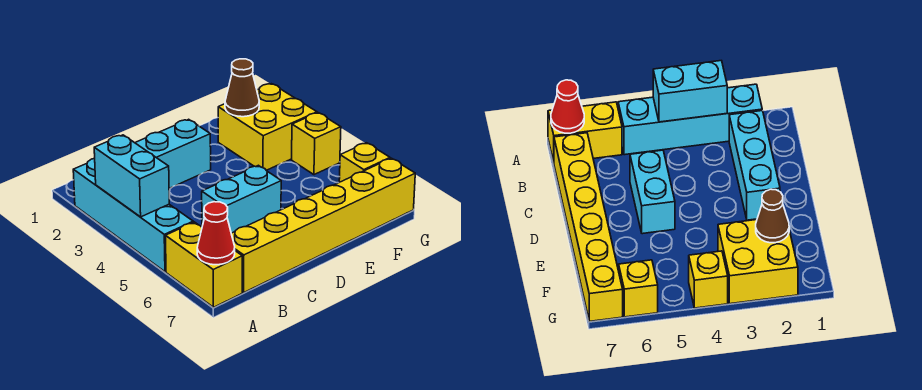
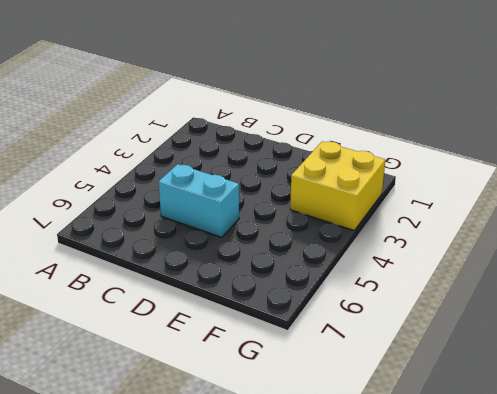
none -> cyan brick A2:A5 level 1
none -> yellow brick A6:A7 level 1

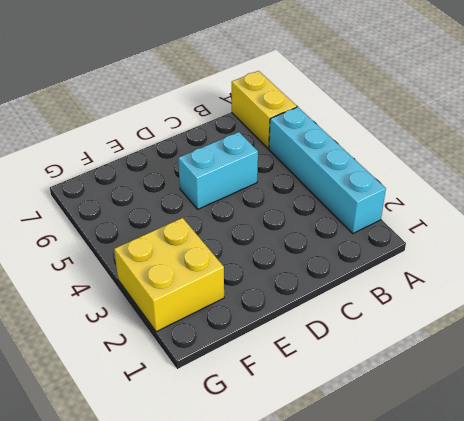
none -> cyan brick B2:D2 level 1
none -> yellow brick B7:G7 level 1

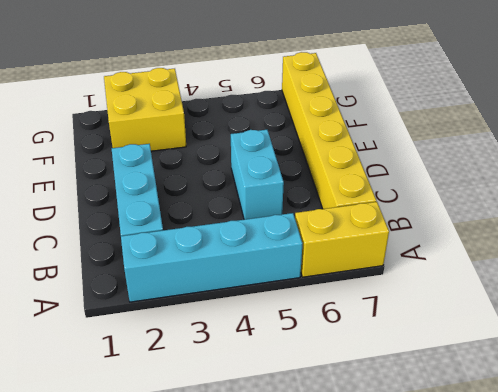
none -> yellow brick G4 level 1
none -> yellow brick G6 level 1

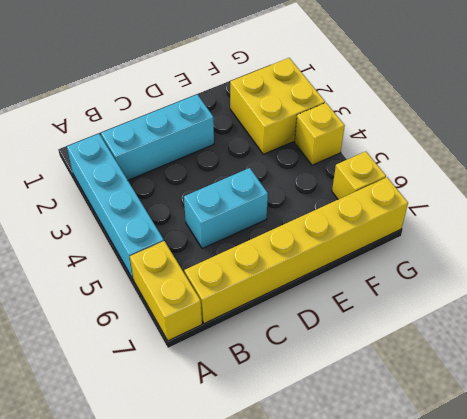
none -> cyan brick A3:A4 level 2
none -> red cone A7 level 2

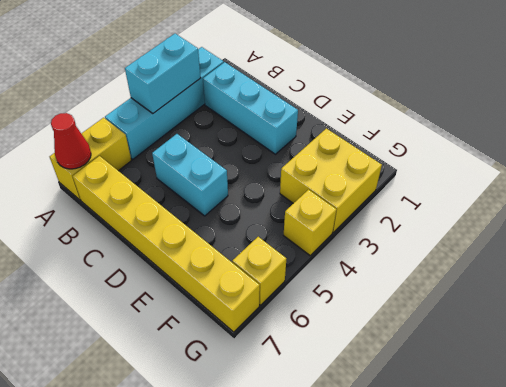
none -> brown cone F2 level 2

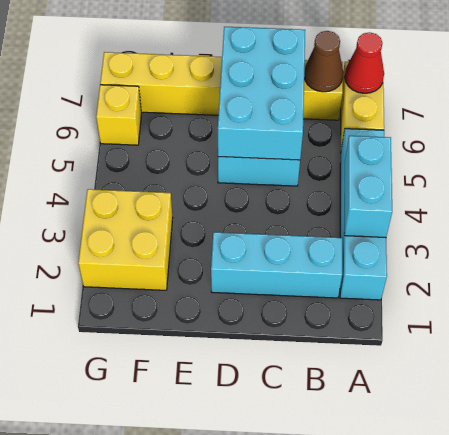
brown cone B7 level 2 -> brown cone F2 level 2
cyan brick C5:D7 level 2 -> none
none -> yellow brick G4 level 1

